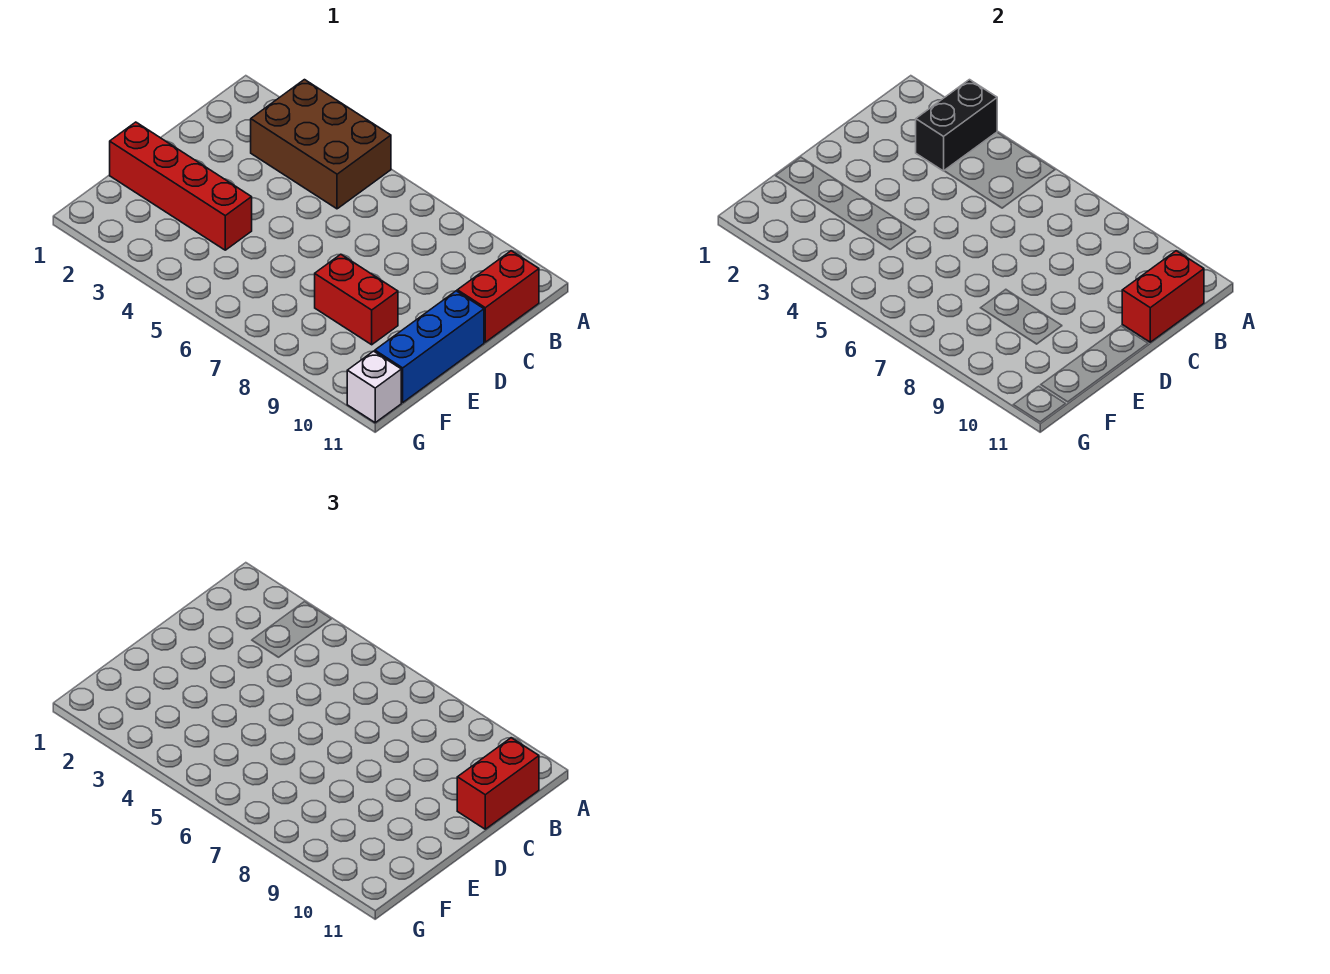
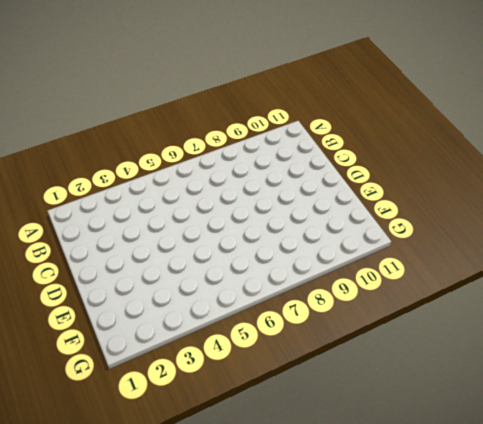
none -> brown brick A3:B5 level 1
none -> red brick B11:C11 level 1

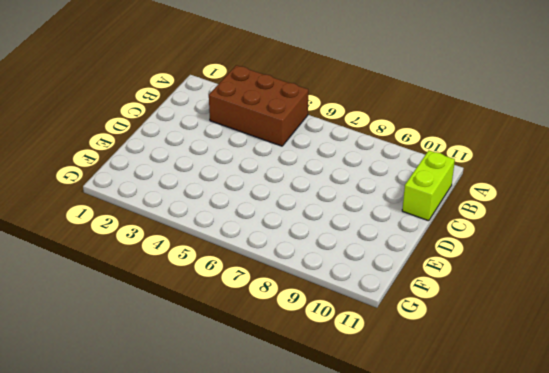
lime brick B11:C11 level 1 -> red brick B11:C11 level 1
none -> blue brick D11:F11 level 1
none -> red brick E1:E4 level 1

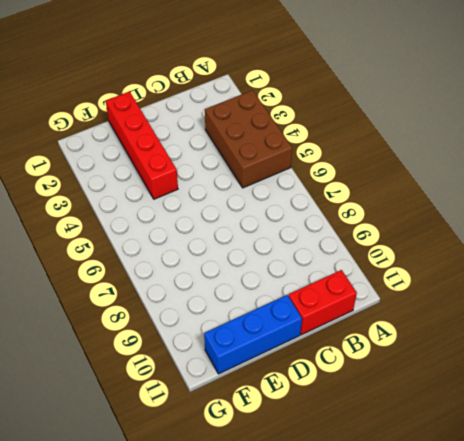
none -> red brick E8:E9 level 1
none -> white brick G11 level 1

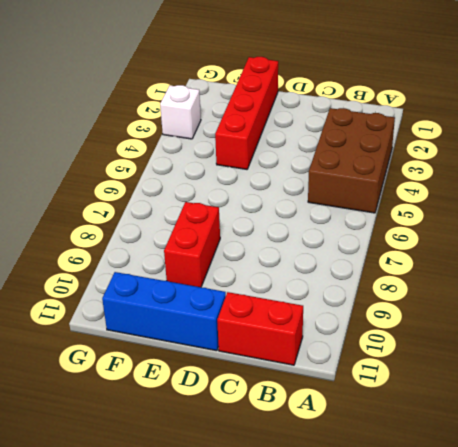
white brick G3 level 1 -> white brick G11 level 1
none -> black brick A3:B3 level 2
none -> red brick B11:C11 level 2

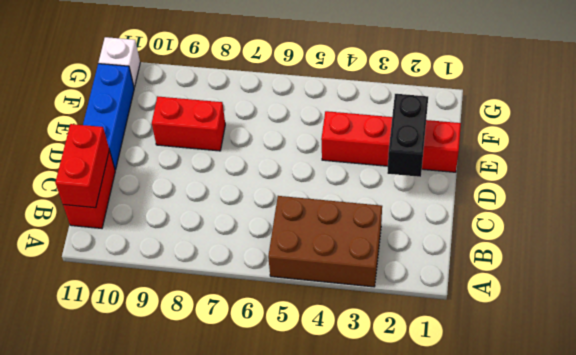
black brick D2:E2 level 2 -> black brick A3:B3 level 2
none -> red brick B11:C11 level 3

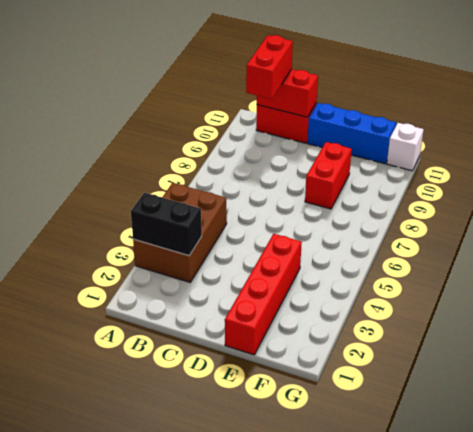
red brick B10:B11 level 3 -> red brick B11:C11 level 3

